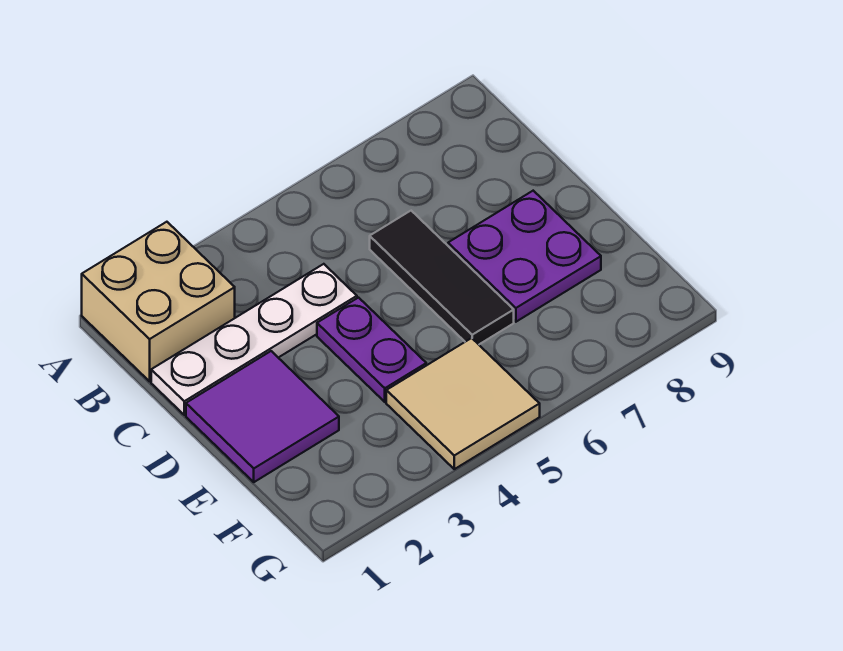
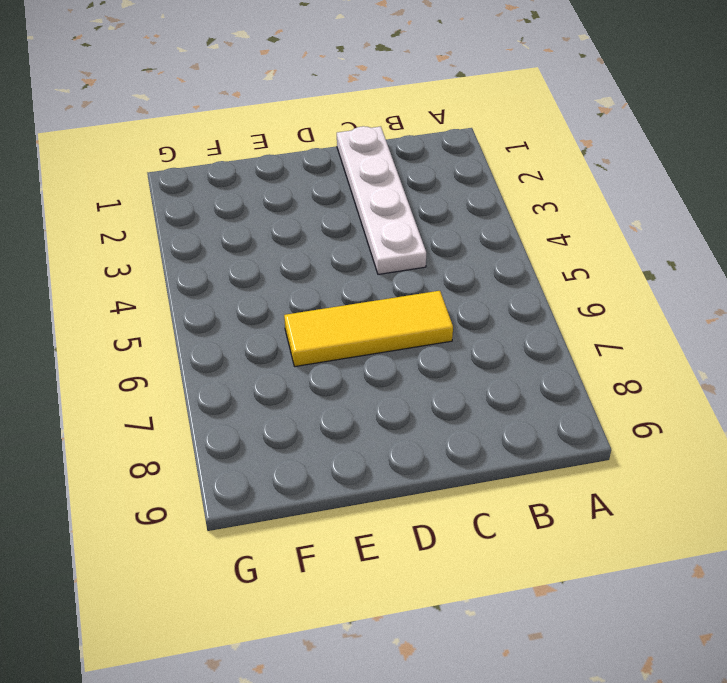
yellow tile C6:E6 level 1 -> black tile C6:E6 level 1
none -> tan brick A1:B2 level 1
none -> purple tile D1:E2 level 1

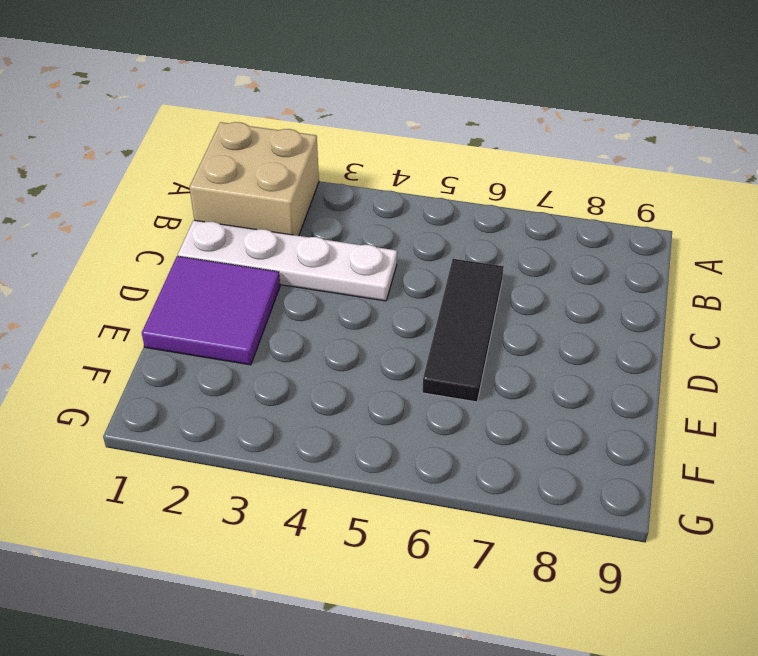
none -> purple plate D4:E4 level 1
none -> purple plate D7:E8 level 1

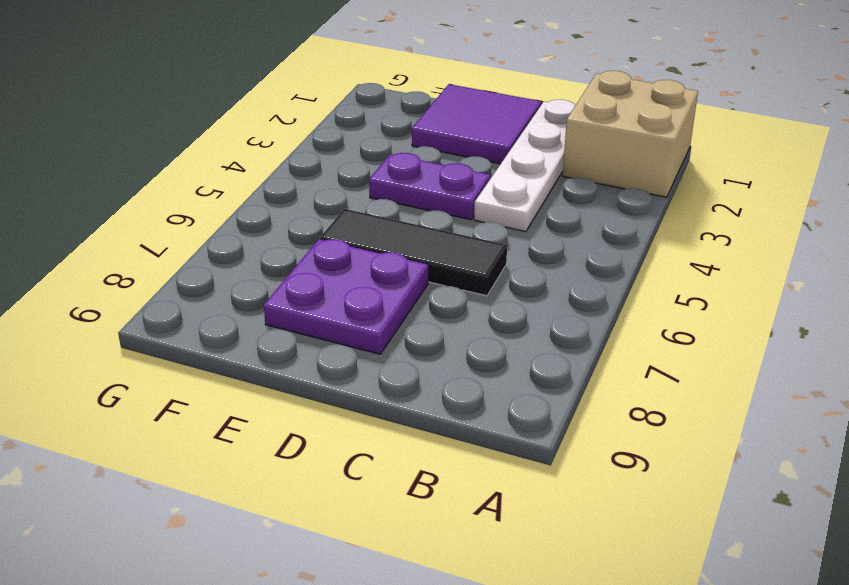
none -> tan tile F4:G5 level 1

